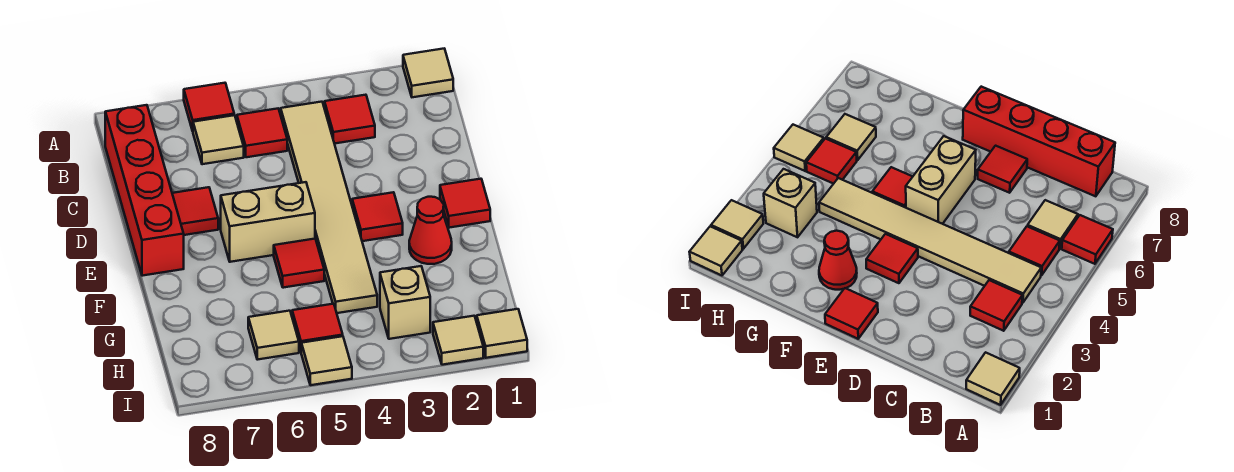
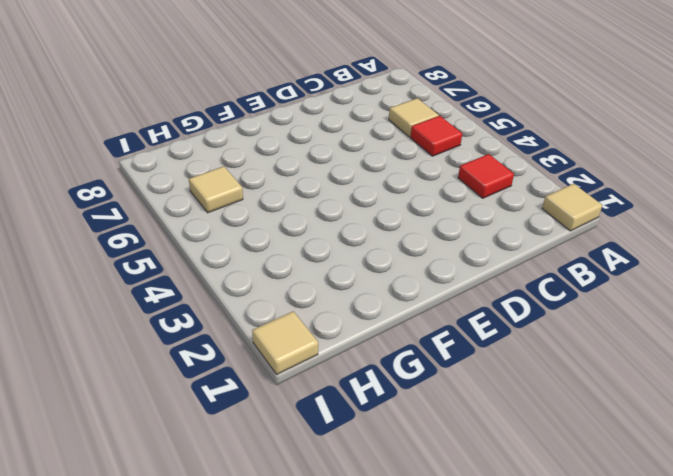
none -> red tile A6 level 1
none -> tan tile B4:G4 level 1
none -> red brick B8:E8 level 1

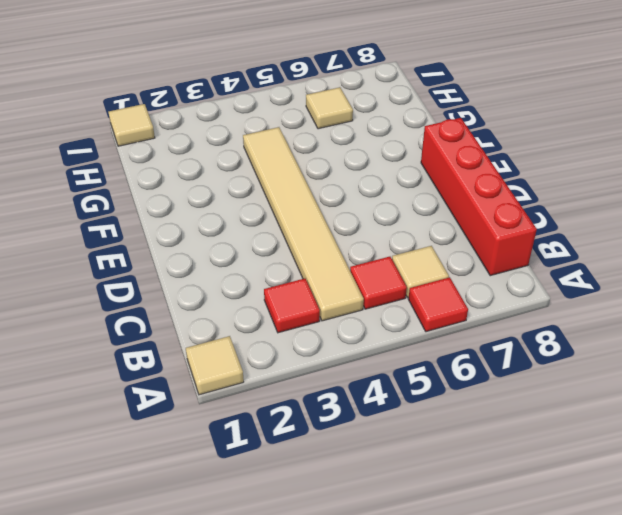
none -> red tile D7 level 1
none -> red tile E1 level 1
none -> red tile E3 level 1

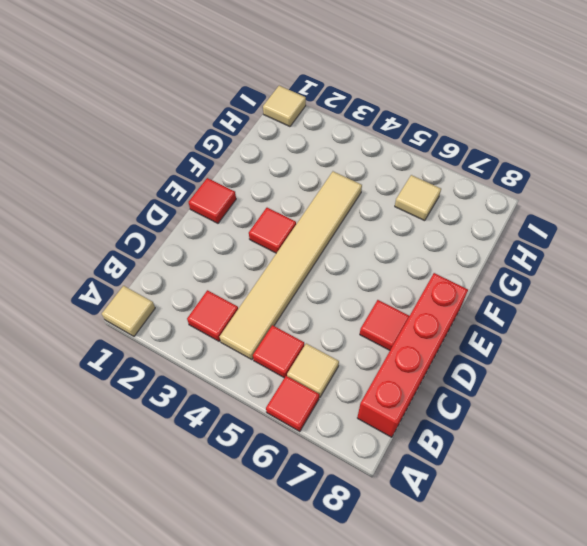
none -> tan brick E5:E6 level 1
none -> red cone F2 level 1
none -> red tile F5 level 1

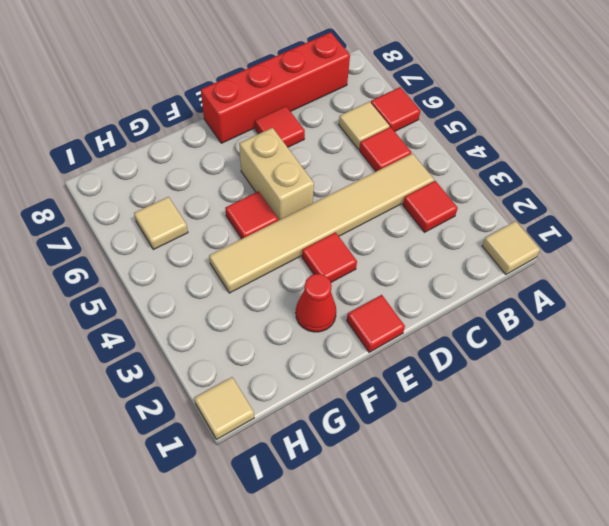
none -> tan brick H3 level 1
none -> red tile H5 level 1
none -> tan tile I2 level 1

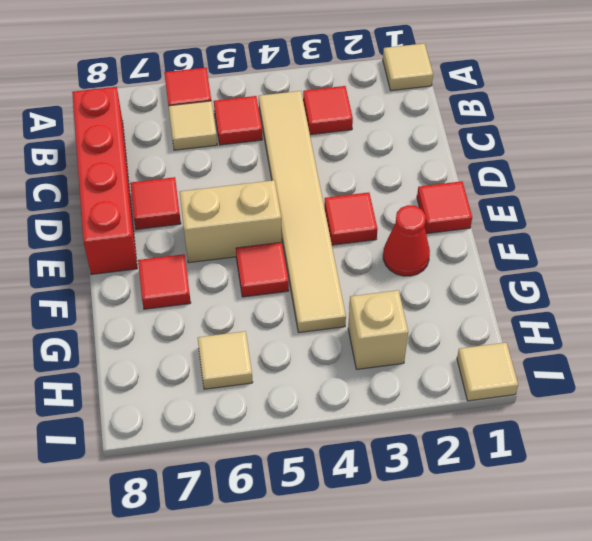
red tile F7 level 1 -> red tile H5 level 1
none -> tan tile I2 level 1
none -> tan tile I5 level 1

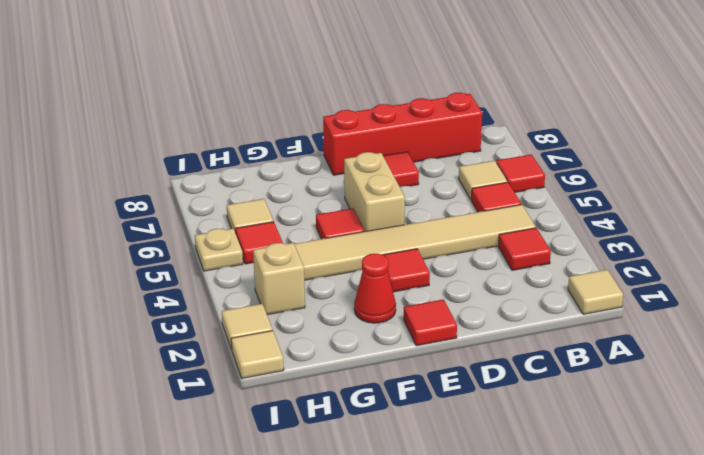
tan plate I5 level 1 -> tan tile I5 level 1

